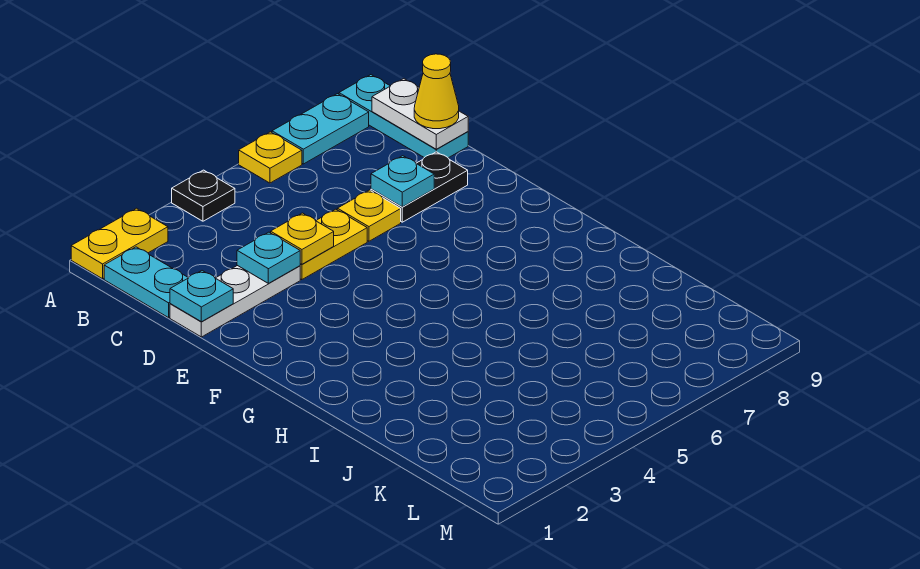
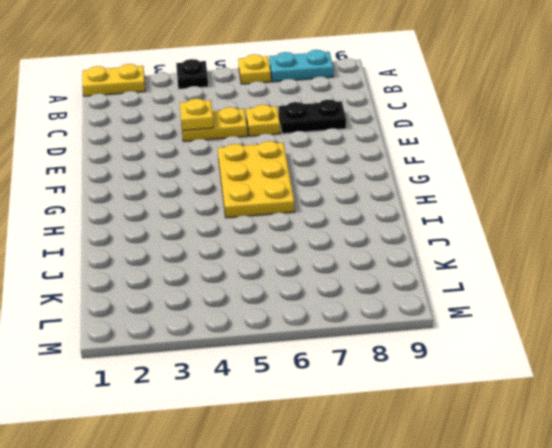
yellow plate F5:H6 level 1 -> none
none -> cyan plate A9:C9 level 1
none -> cyan plate B1:C1 level 1
none -> white plate D1:D3 level 1

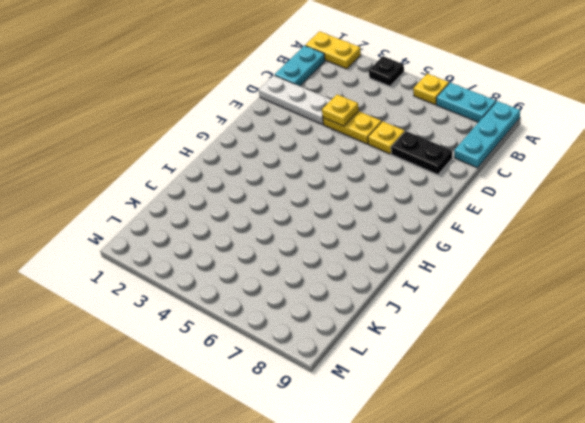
none -> white plate B9:C9 level 2
none -> cyan plate D1 level 2
none -> cyan plate D3 level 2

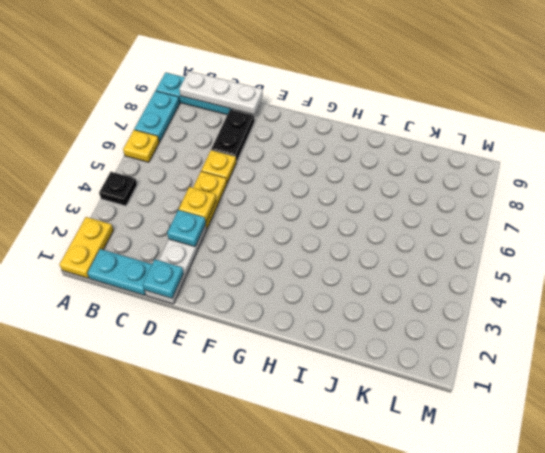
white plate B9:D9 level 2 -> white plate B9:C9 level 2
none -> cyan plate D7 level 2
none -> yellow cone C9 level 3

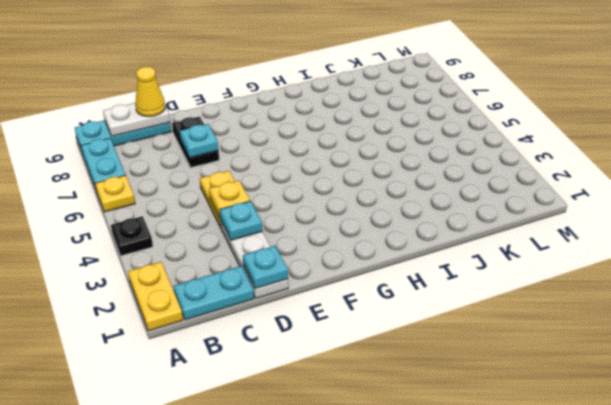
none -> yellow plate D6 level 1

